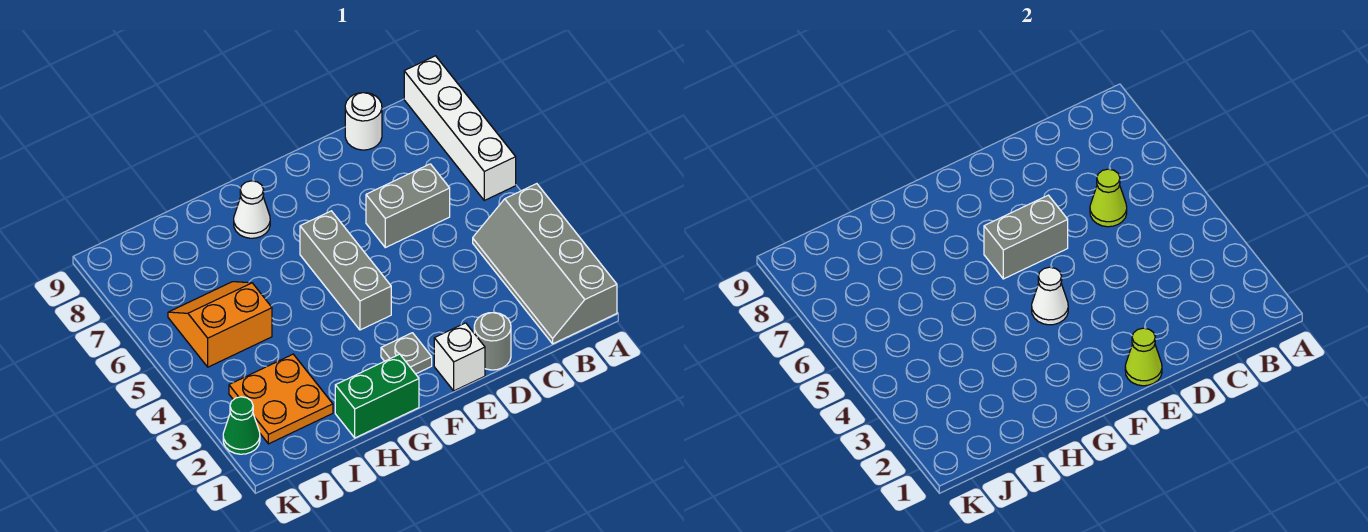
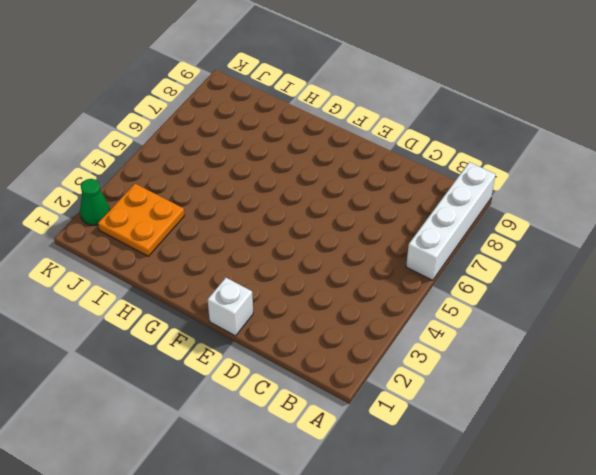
none -> grey slope A1:B4 level 1 top A
none -> grey brick C6:D6 level 1
none -> white round brick C9 level 1

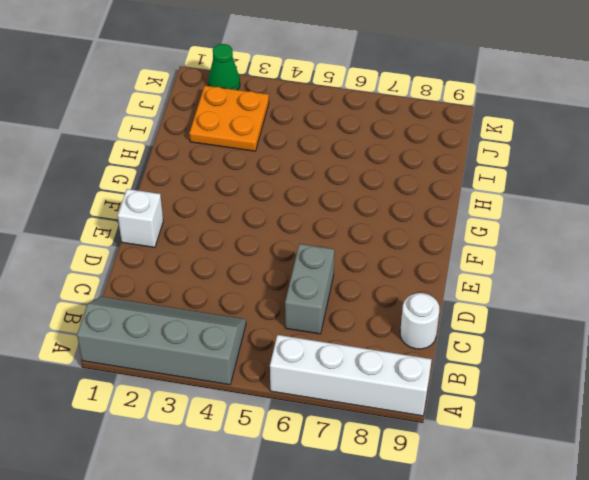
none -> grey round brick D1 level 1
none -> grey plate F2 level 1
none -> grey brick F4:F6 level 1

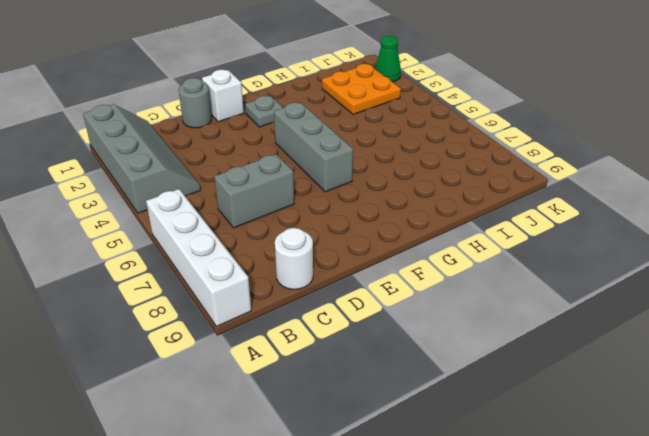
none -> green brick G1:H1 level 1
none -> white cone G8 level 1
none -> orange slope I5:J6 level 1 top 5

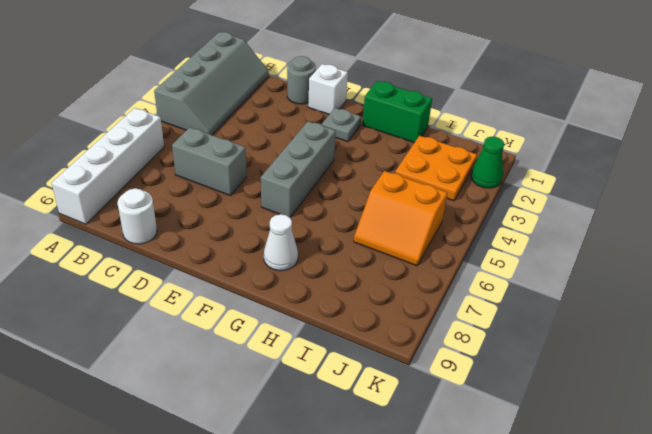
none -> lime cone C6 level 2
none -> lime cone E1 level 2
none -> grey brick E6:F6 level 2

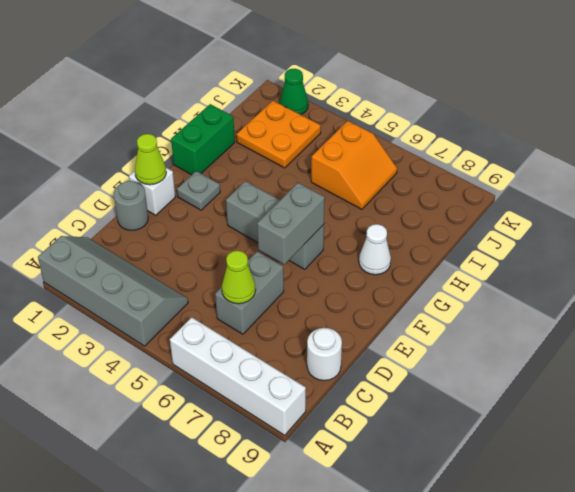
none -> white cone F4 level 2

